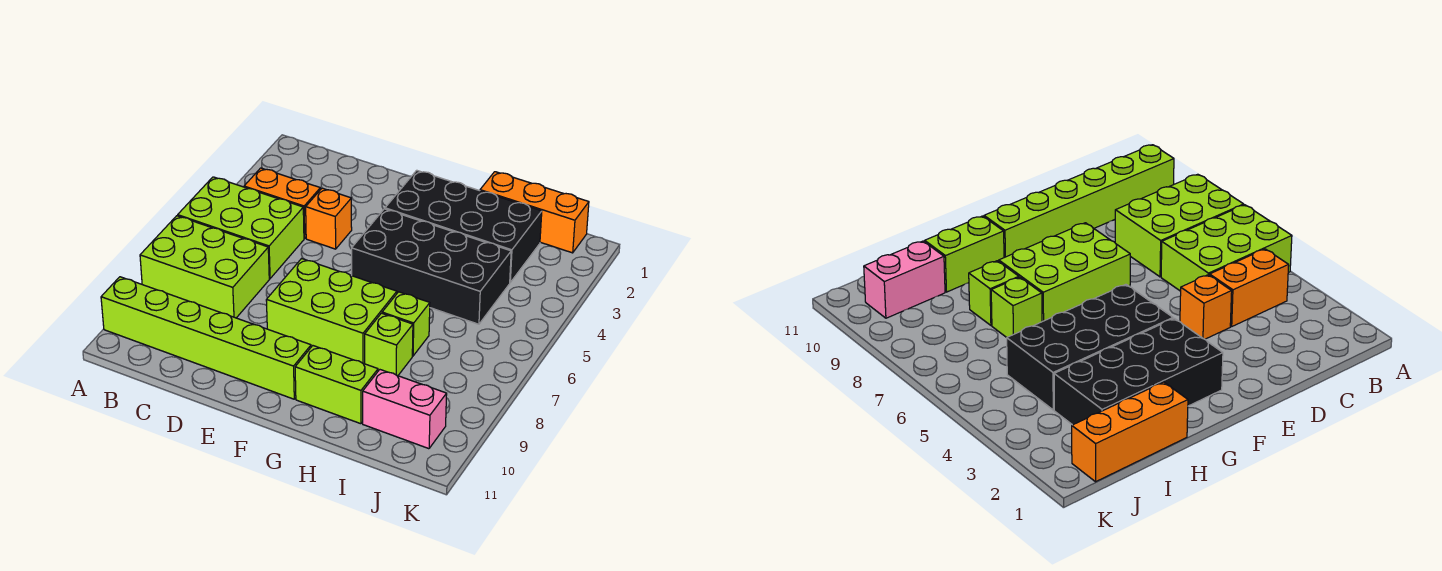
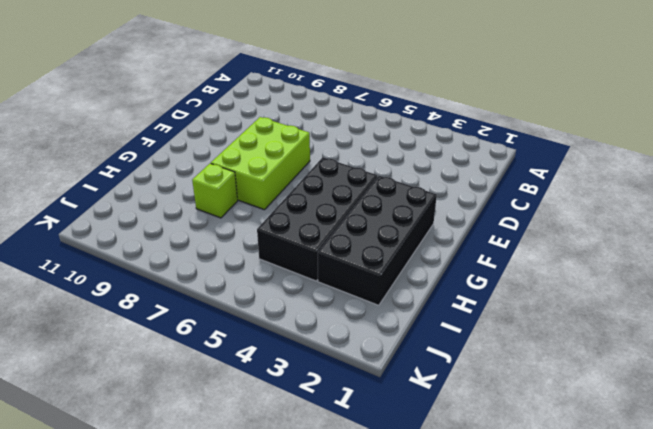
none -> lime brick A5:C6 level 1
none -> lime brick A7:C8 level 1
none -> lime brick A10:F10 level 1

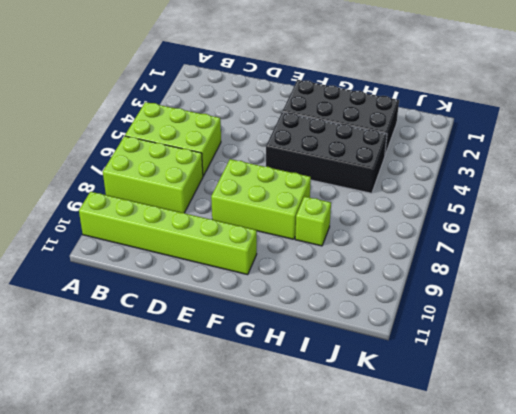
none -> orange brick B4:C4 level 1
none -> orange brick D4 level 1
none -> lime brick G10:H10 level 1

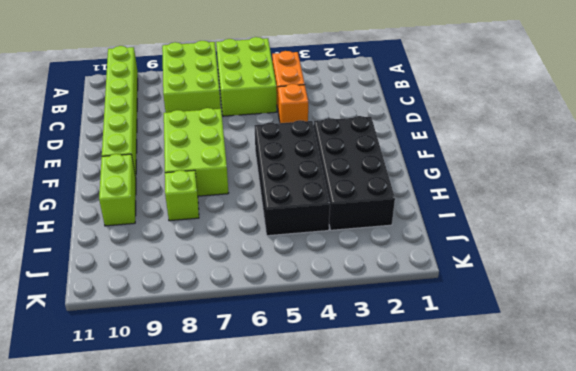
none -> orange brick H1:J1 level 1
none -> lime brick H7 level 1
none -> pink brick I10:J10 level 1

